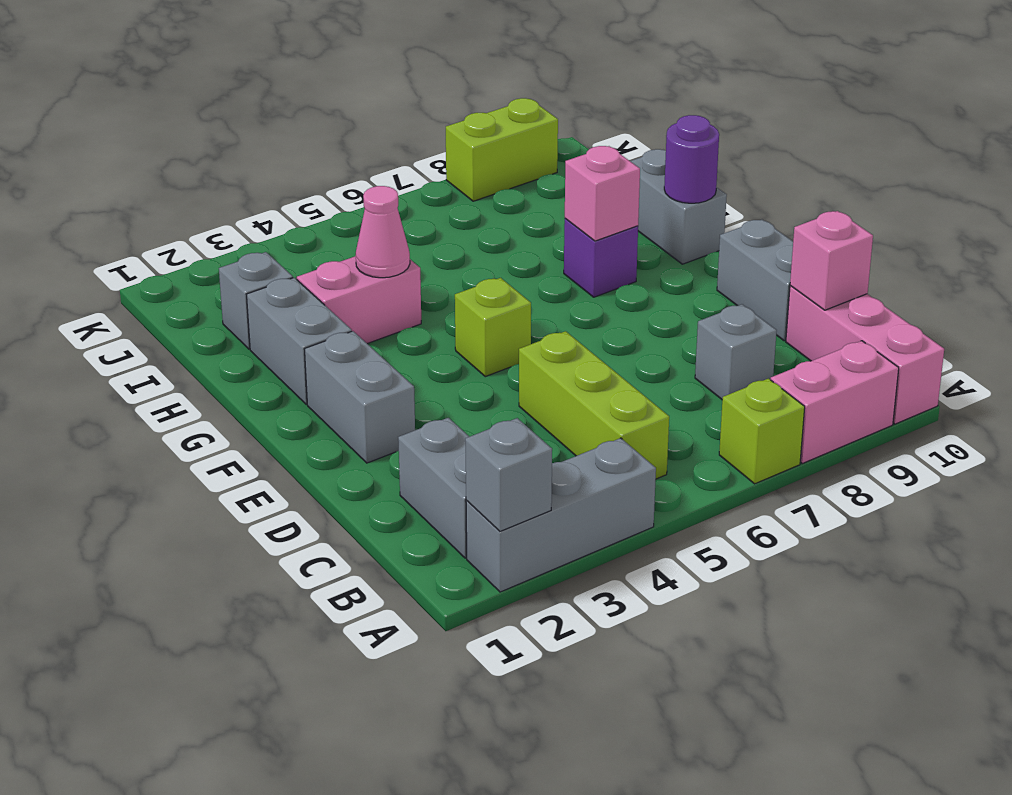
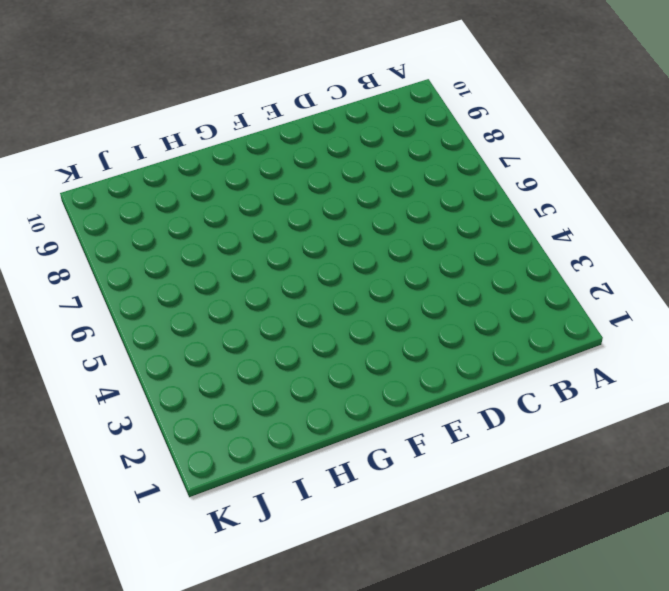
none -> grey brick A2:A4 level 1
none -> lime brick A7 level 1
none -> pink brick A8:A9 level 1

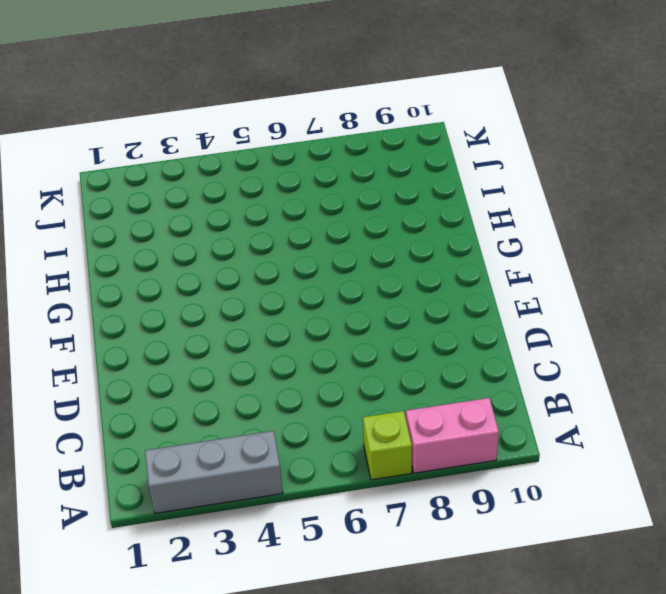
none -> pink brick A10:C10 level 1
none -> grey brick B2:C2 level 1
none -> lime brick B5:D5 level 1

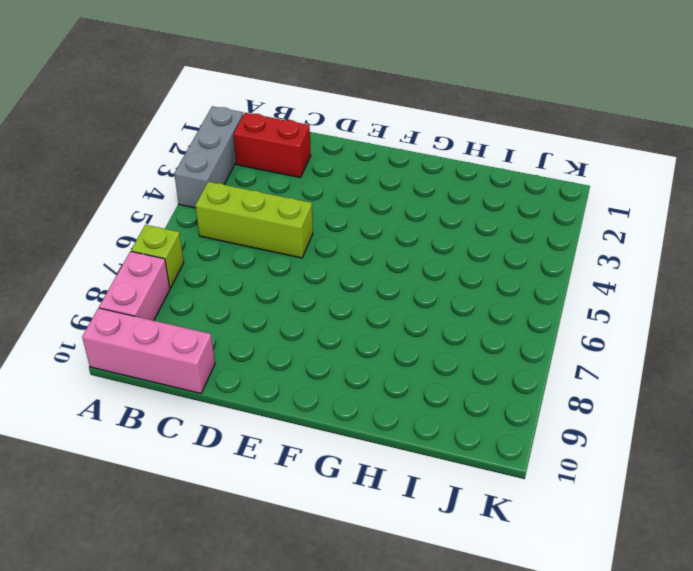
red brick B2:C2 level 1 -> grey brick B2:C2 level 1
none -> grey brick C8 level 1
none -> grey brick D10:E10 level 1
none -> grey brick E2:F2 level 1

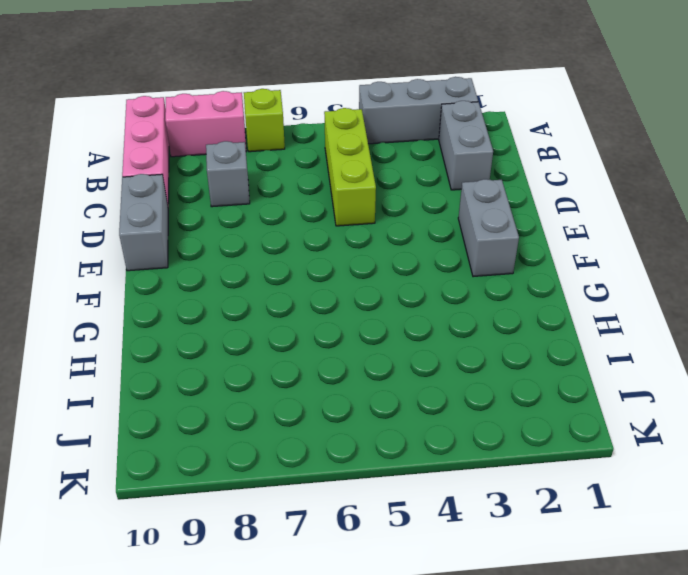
none -> lime brick F5 level 1
none -> grey brick G2:H2 level 1
none -> purple brick G8 level 1

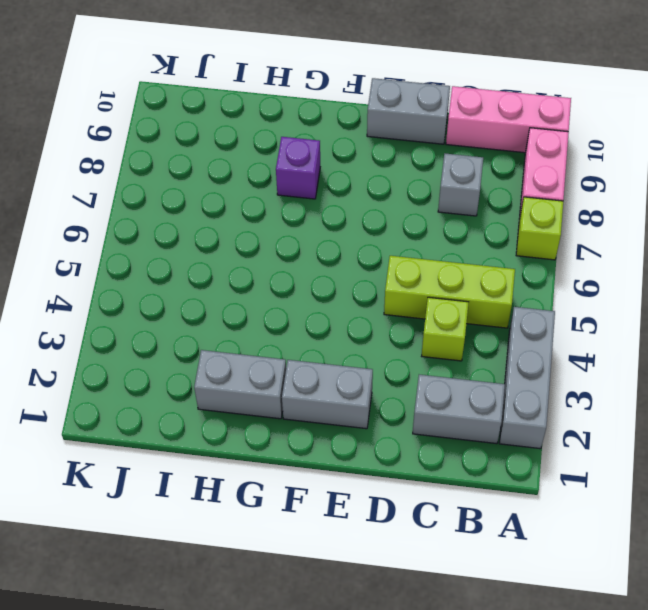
lime brick C4 level 1 -> lime brick F5 level 1
none -> grey brick G10:H10 level 1
none -> pink brick H3:H4 level 1
none -> grey brick I2 level 1

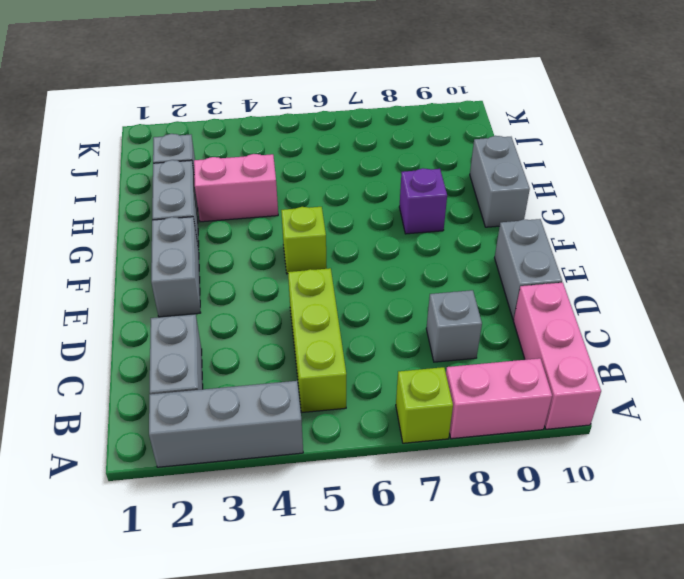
none -> lime brick K8:K9 level 1
none -> grey brick A2 level 2
none -> pink brick C10 level 2

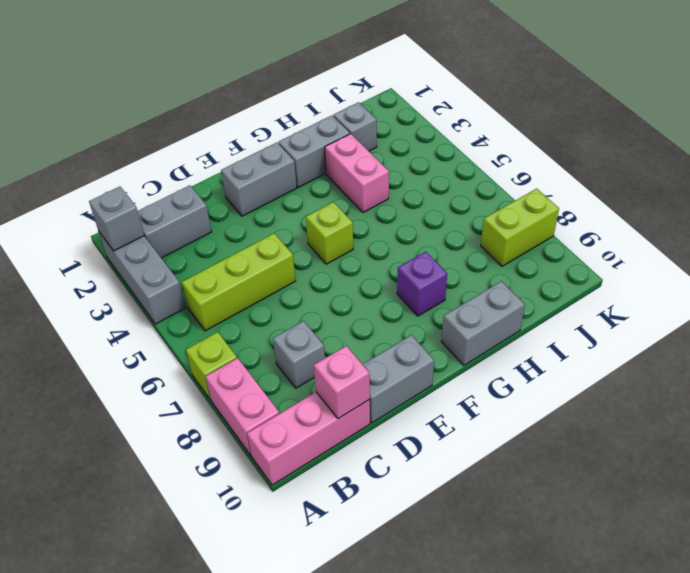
lime brick J8:K8 level 1 -> lime brick K8:K9 level 1
none -> pink brick G8 level 2
none -> purple round brick G10 level 2
none -> pink cone H4 level 2

